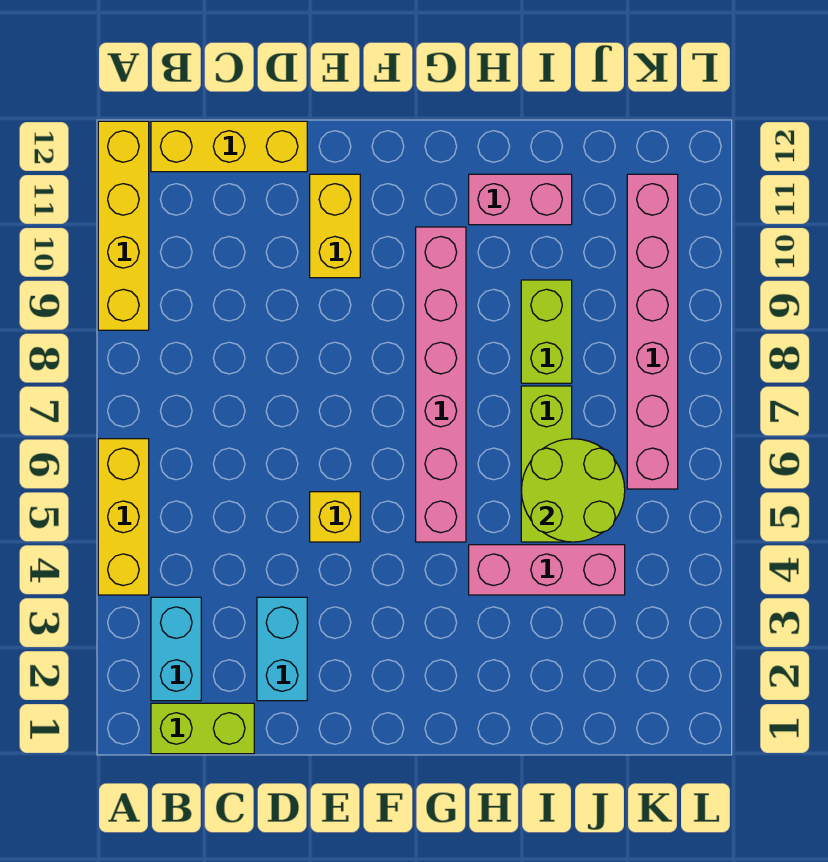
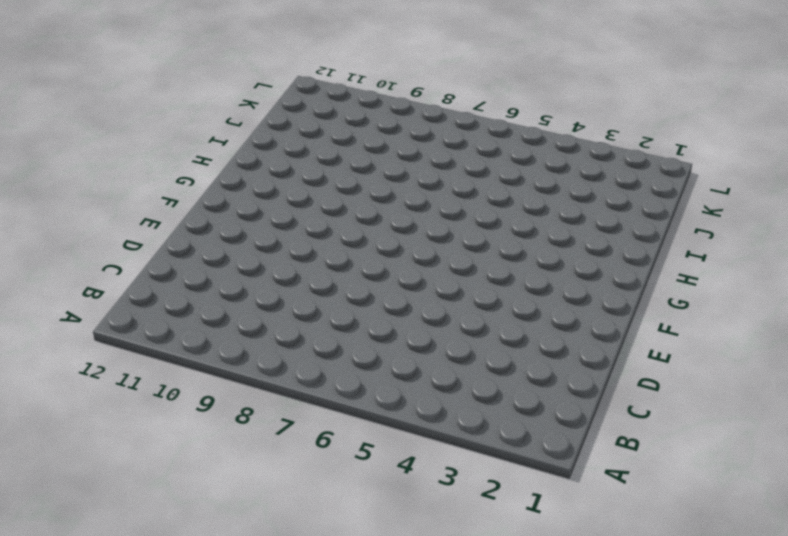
none -> yellow brick A4:A6 level 1
none -> yellow brick A9:A12 level 1
none -> lime brick B1:C1 level 1

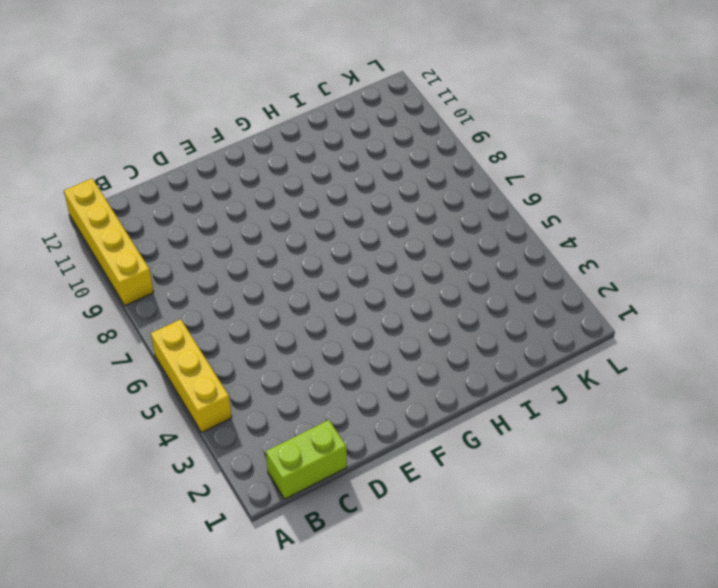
none -> cyan brick B2:B3 level 1
none -> yellow brick B12:D12 level 1
none -> cyan brick D2:D3 level 1

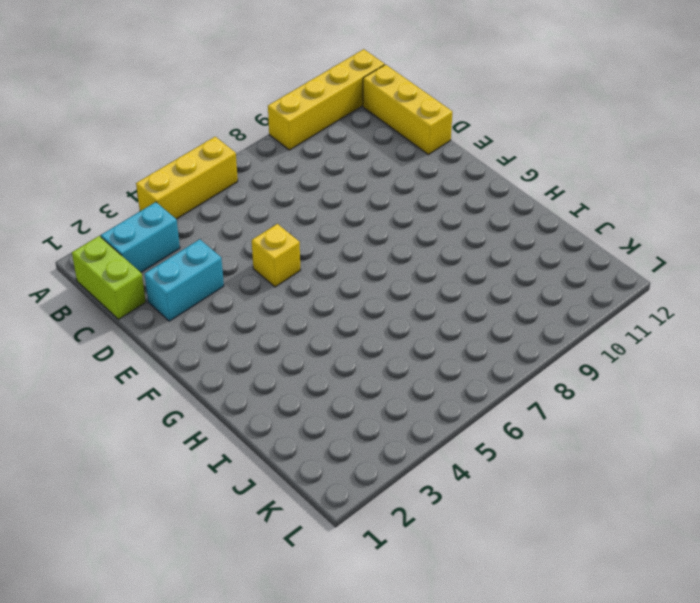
none -> yellow brick E10:E11 level 1
none -> pink brick G5:G10 level 1
none -> pink brick H4:J4 level 1

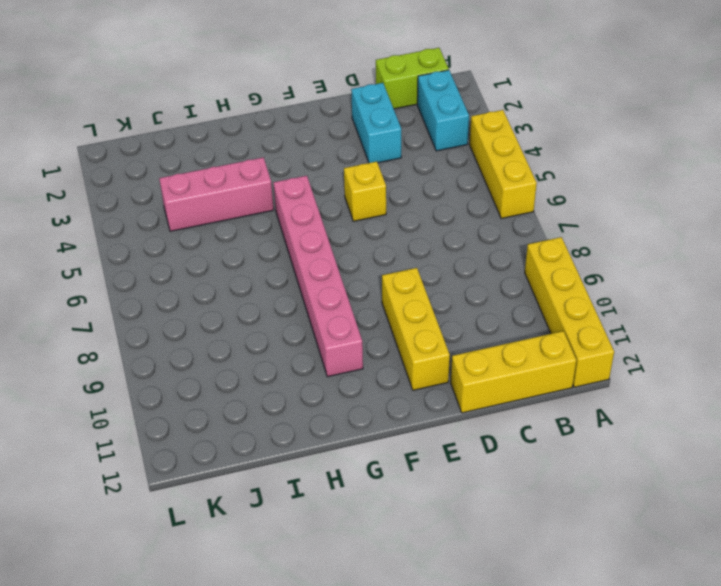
yellow brick E9:E11 level 1 -> yellow brick E10:E11 level 1
none -> pink brick H11:I11 level 1
none -> lime brick I5:I7 level 1
none -> lime brick I8:I9 level 1

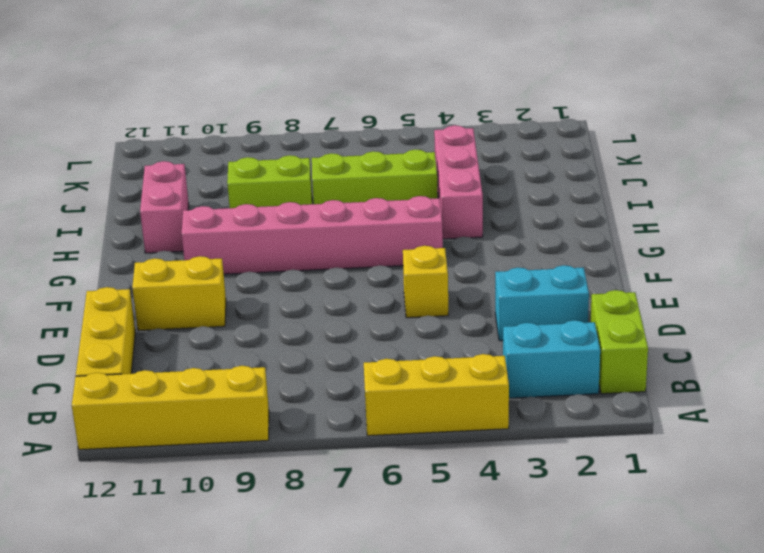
none -> pink brick K6:K11 level 1
none -> lime round brick I5:J6 level 2

